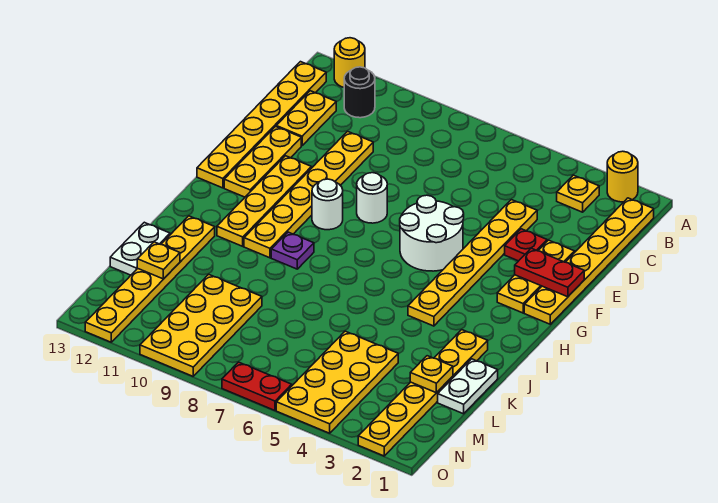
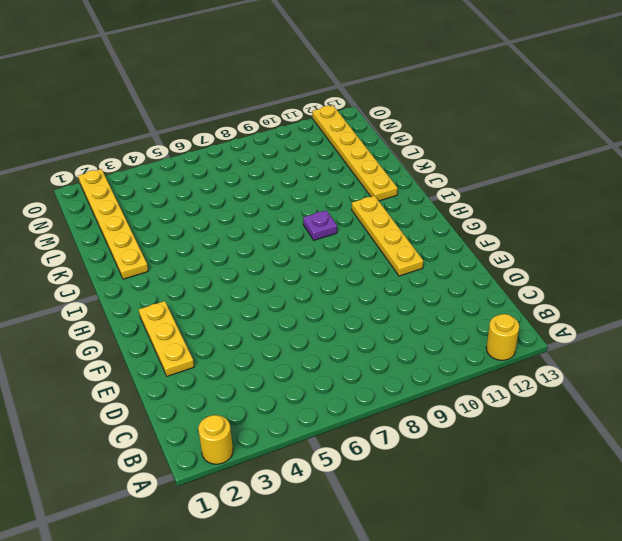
none -> yellow plate B1:G1 level 1
none -> yellow plate B3 level 1
none -> black round brick B11 level 1

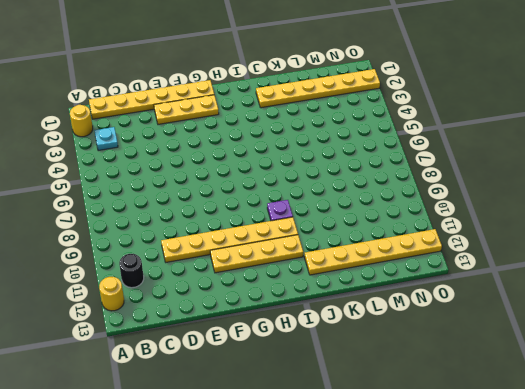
cyan plate B3 level 1 -> yellow plate B3 level 1
none -> yellow plate B13:G13 level 1
none -> yellow plate C12:D12 level 1
none -> yellow plate D4:I4 level 1

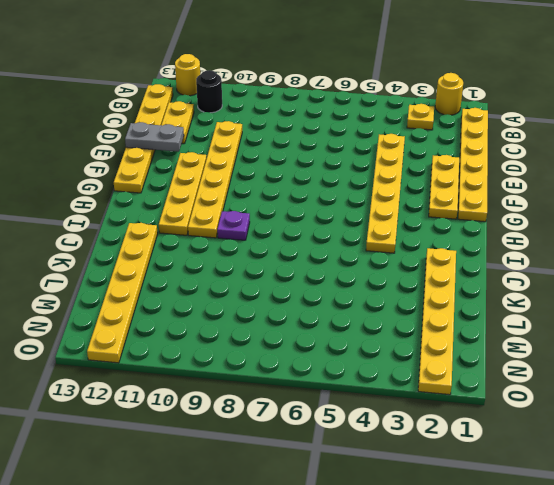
grey plate E12:E13 level 2 -> none
none -> red plate E3 level 1
none -> yellow plate E12:G12 level 1
none -> white round brick F5:G6 level 1

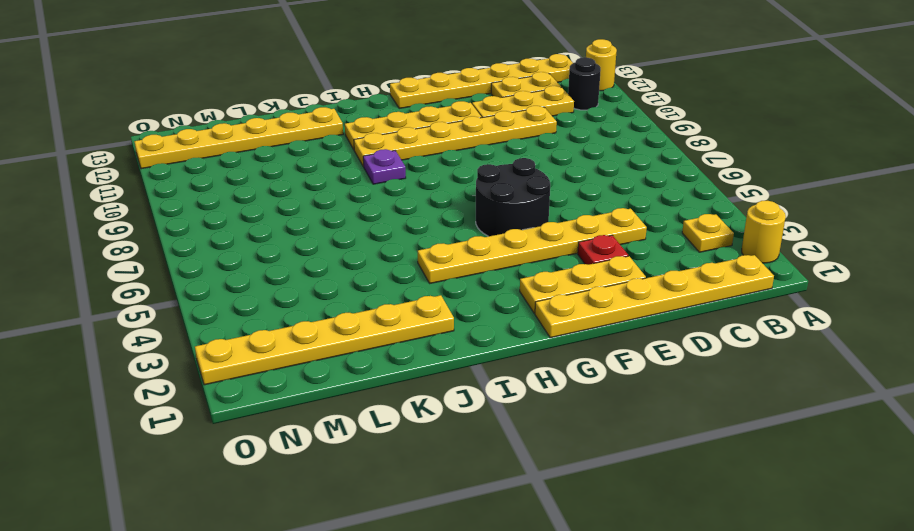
yellow plate C11:E11 level 1 -> yellow plate E12:G12 level 1
black round brick F5:G6 level 1 -> white round brick F5:G6 level 1
none -> white round brick F8 level 1
none -> white round brick G9 level 1
none -> white plate K1:L1 level 1

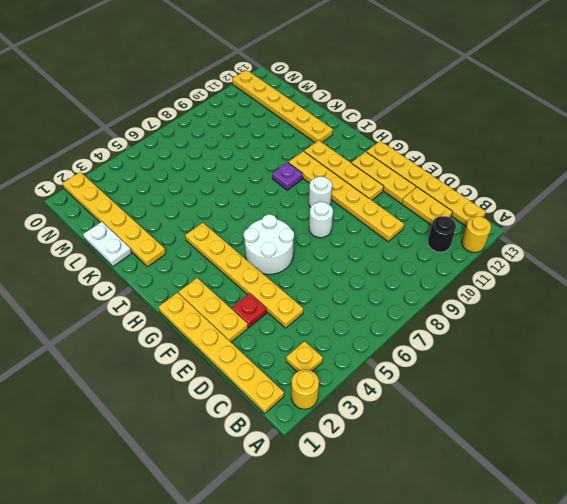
none -> white plate K13:L13 level 1
none -> yellow plate L4:O5 level 1
none -> yellow plate L9:O10 level 1

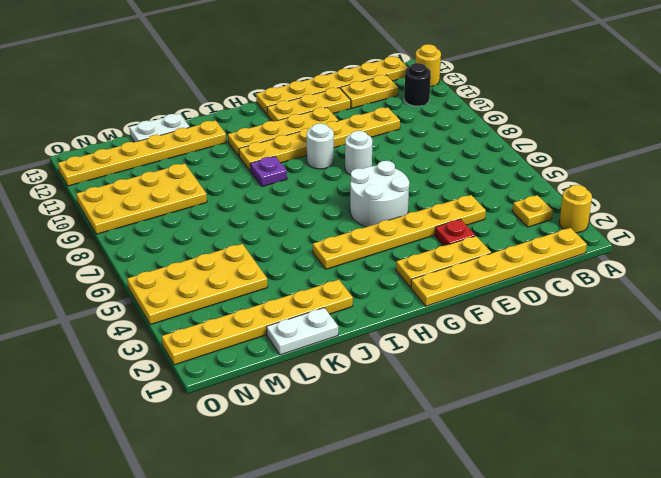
none -> red plate O6:O7 level 1
none -> red plate F1:F2 level 2
none -> yellow plate L2 level 2

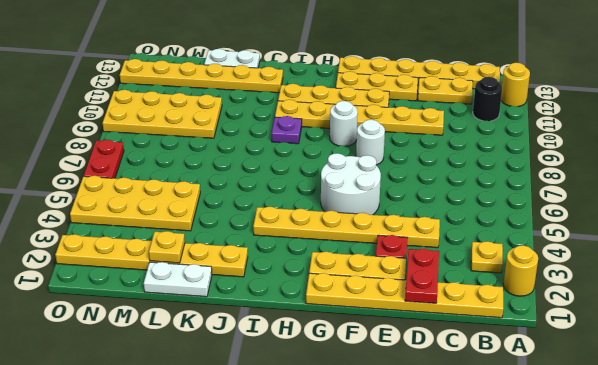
red plate D1:D2 level 2 -> red plate F1:F2 level 2
none -> yellow plate L12 level 2

